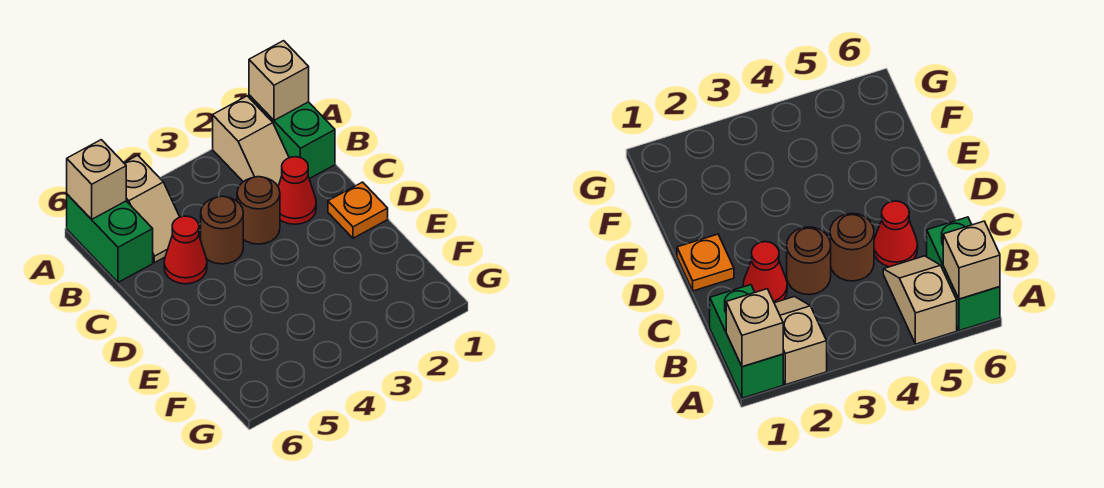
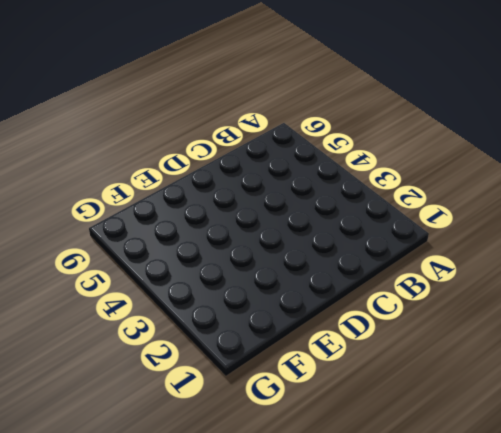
none -> green brick A1:B1 level 1
none -> tan slope A2:B2 level 1 top A

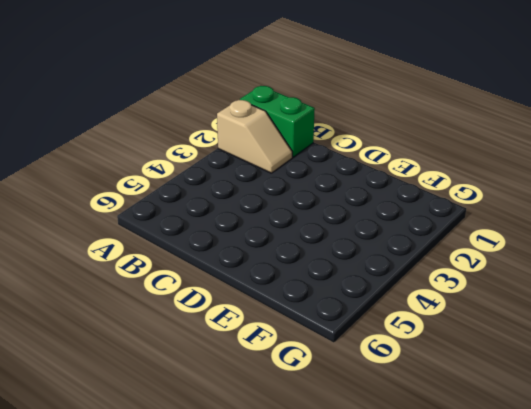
none -> tan slope A5:B5 level 1 top A
none -> green brick A6:B6 level 1

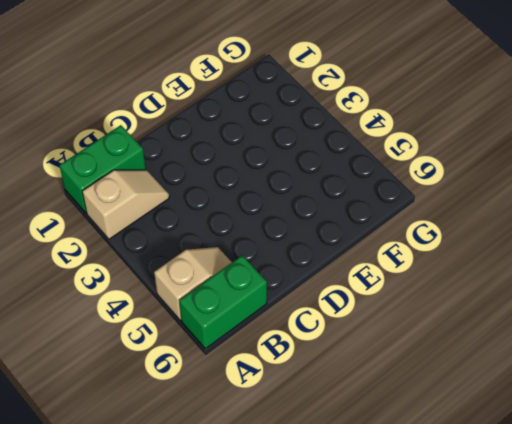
none -> red cone C2 level 1
none -> brown round brick C3 level 1

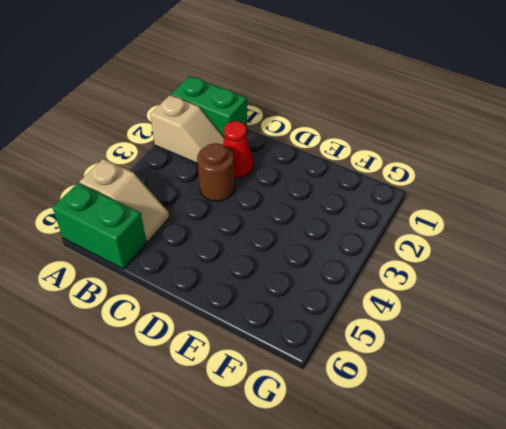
none -> brown round brick C4 level 1
none -> red cone C5 level 1

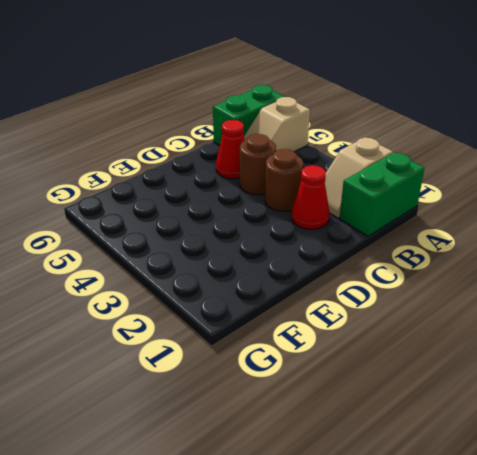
none -> orange plate D1 level 1
none -> tan brick A1 level 2

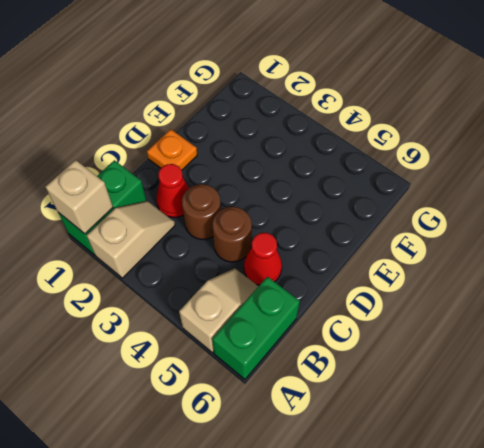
none -> tan brick A6 level 2

